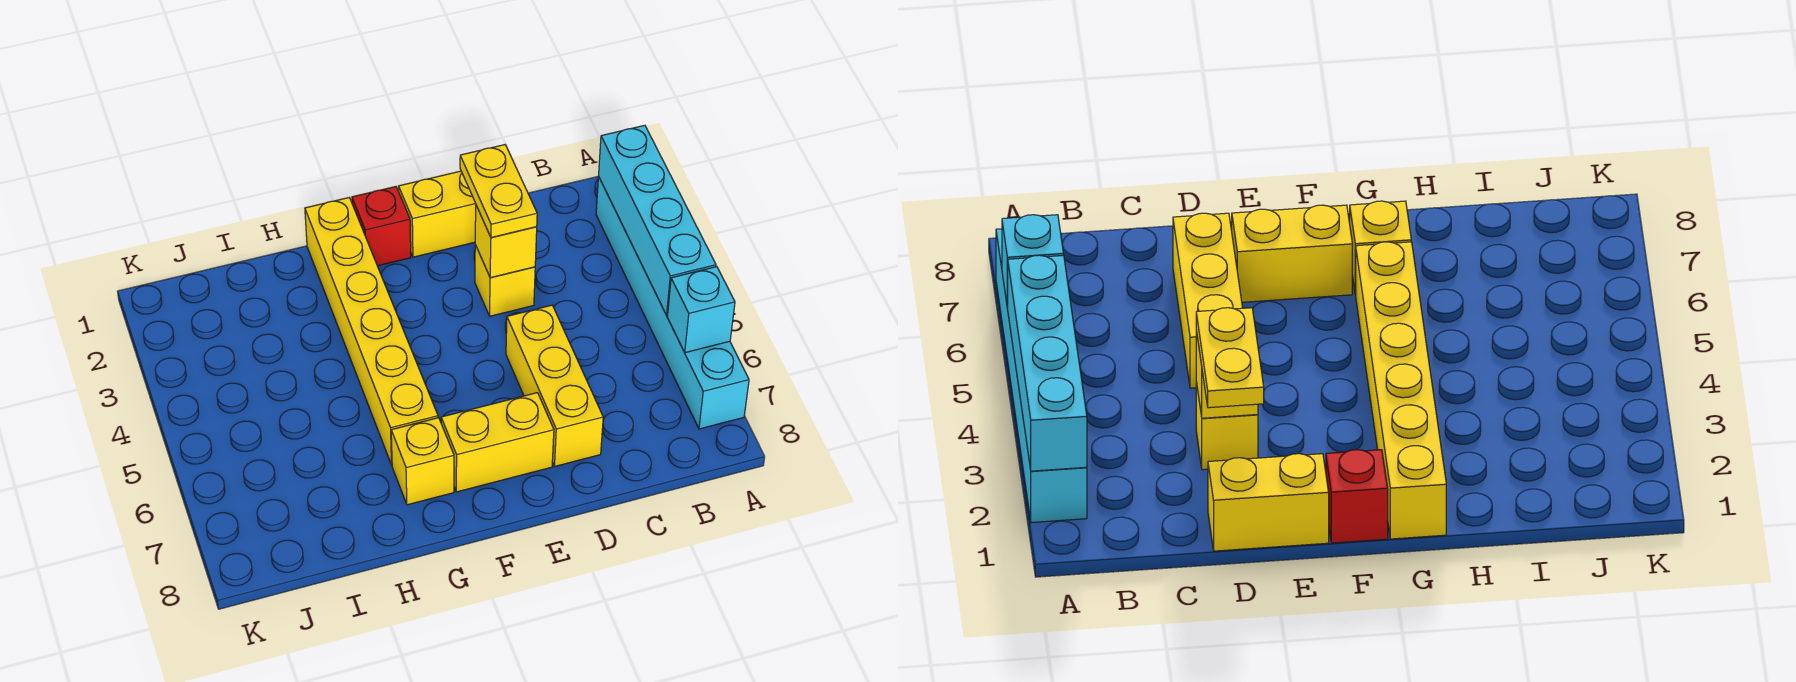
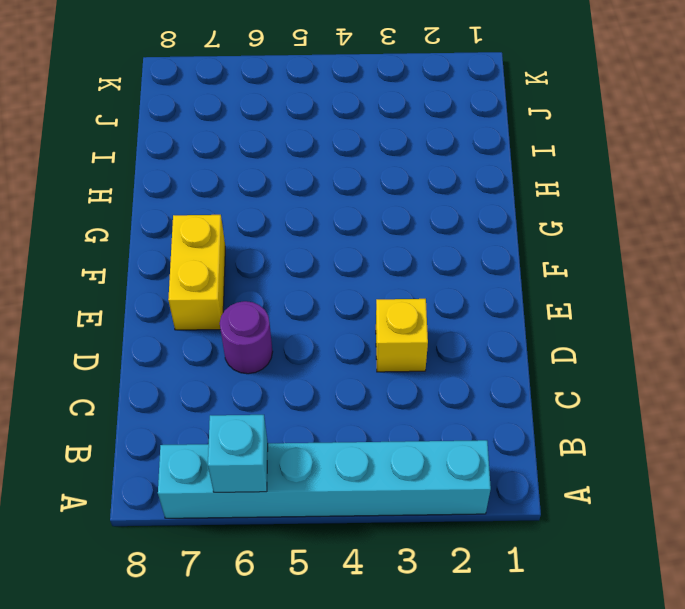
purple round brick D6 level 1 -> yellow brick D5:D7 level 1
none -> yellow brick D1:E1 level 1
none -> red brick F1 level 1
none -> yellow brick G1:G6 level 1

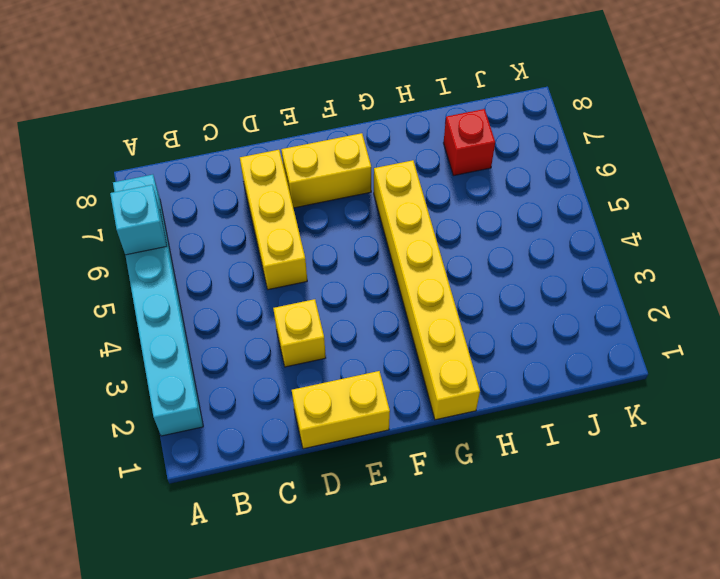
red brick I7 level 1 -> red brick F1 level 1
none -> yellow brick G7 level 1
none -> cyan brick A2:A5 level 2
none -> yellow brick D3 level 2

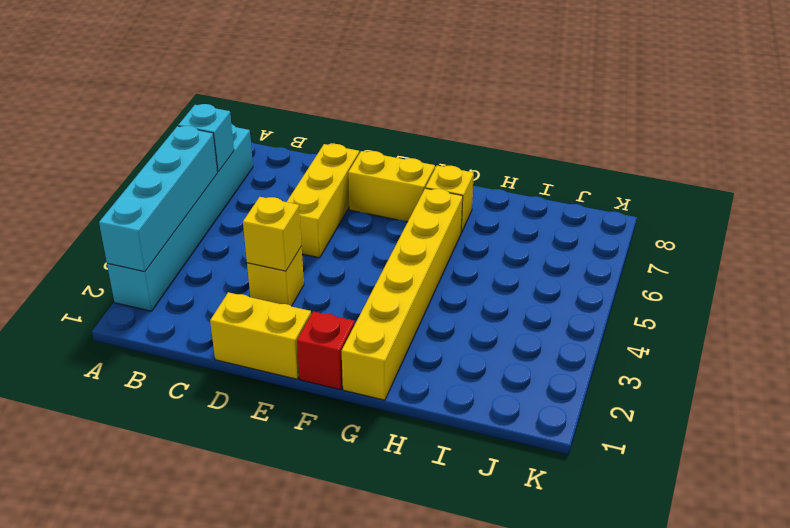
none -> yellow plate D2:D3 level 3

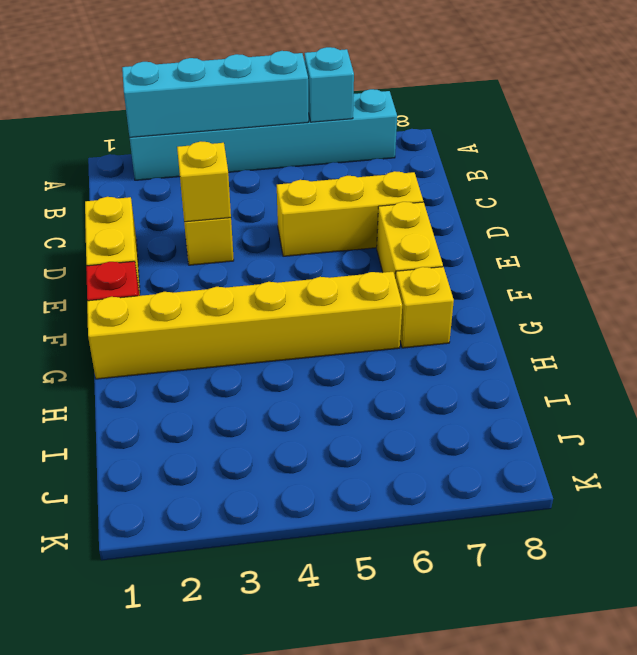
none -> yellow plate D2:D3 level 3

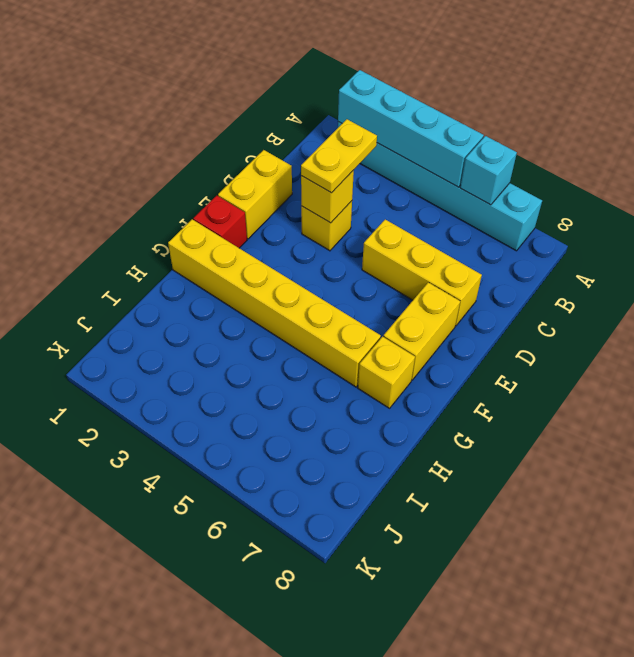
yellow plate C3:D3 level 3 -> yellow plate D2:D3 level 3

